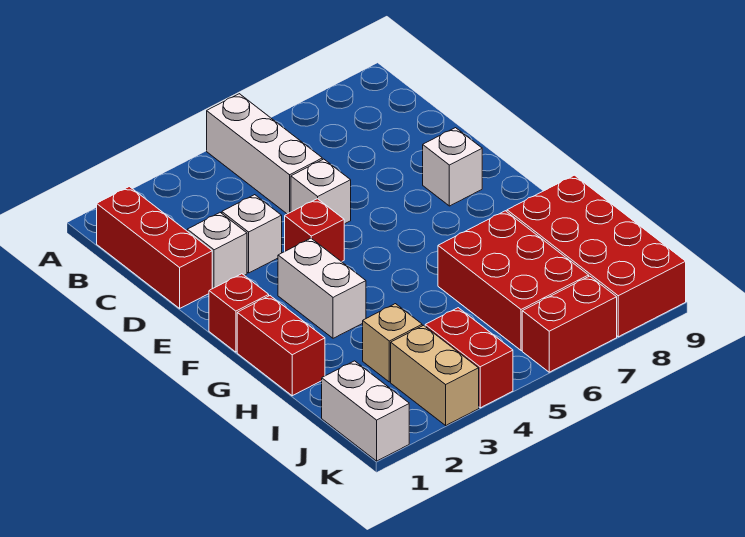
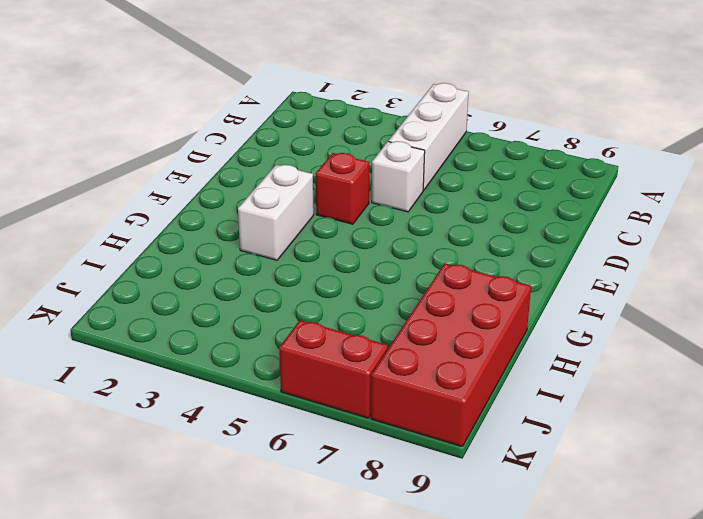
none -> red brick B1:D1 level 1
none -> white brick D2 level 1
none -> white brick D3 level 1

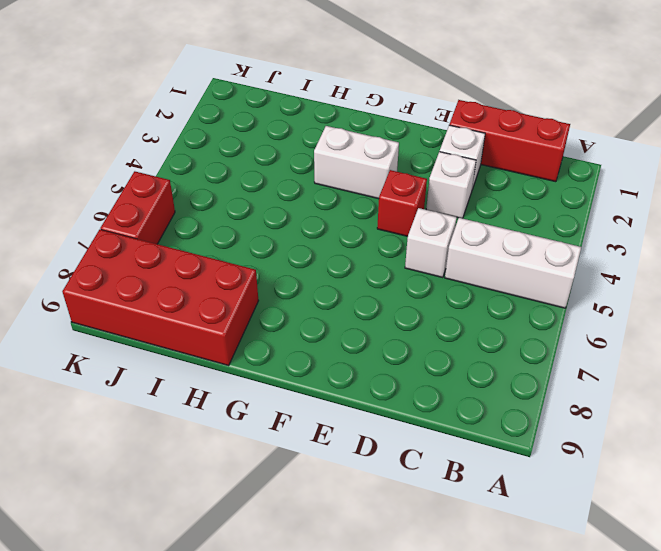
none -> white brick E8 level 1
none -> red brick F1 level 1
none -> red brick G1:H1 level 1

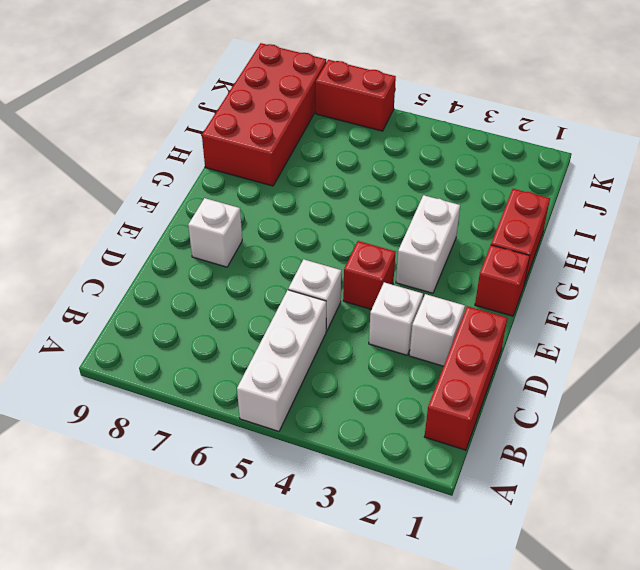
none -> red brick H6:J7 level 1
none -> tan brick I3 level 1
none -> white brick J1:K1 level 1

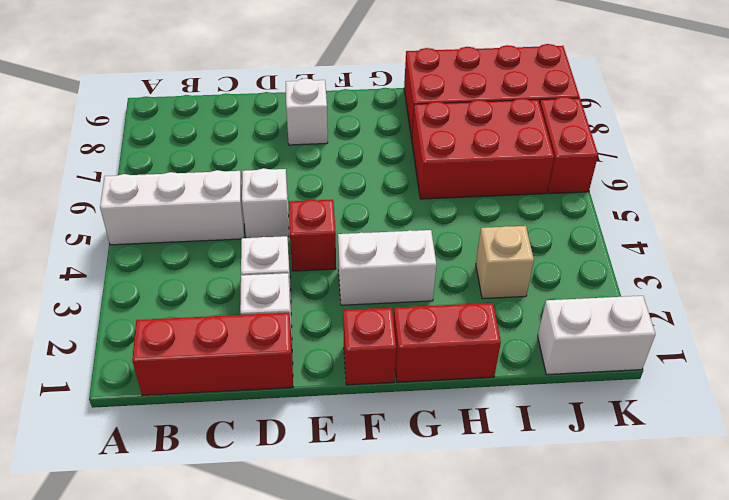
none -> tan brick J3:K3 level 1
none -> red brick J4:K4 level 1

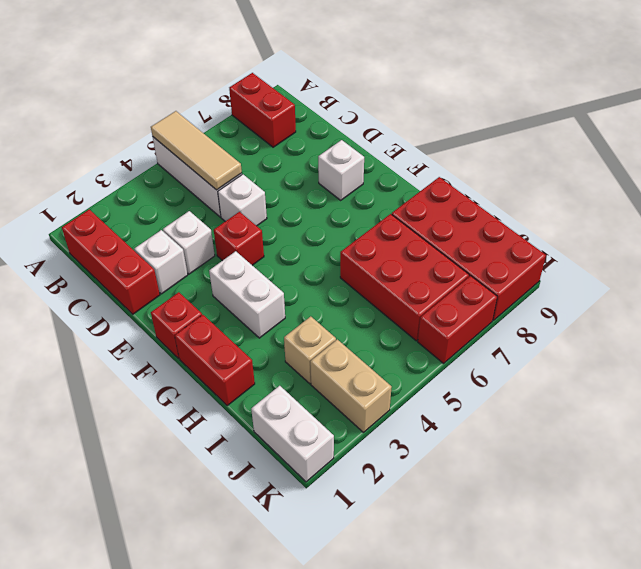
tan tile A5:C5 level 2 -> none
red brick A8:B8 level 1 -> red brick J4:K4 level 1

